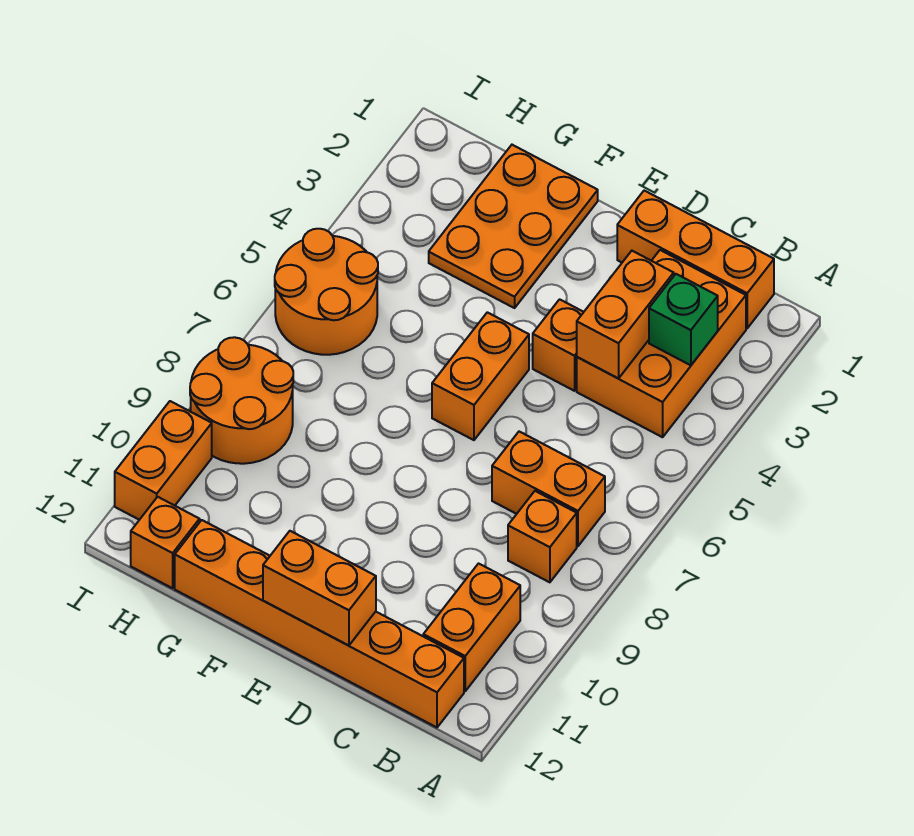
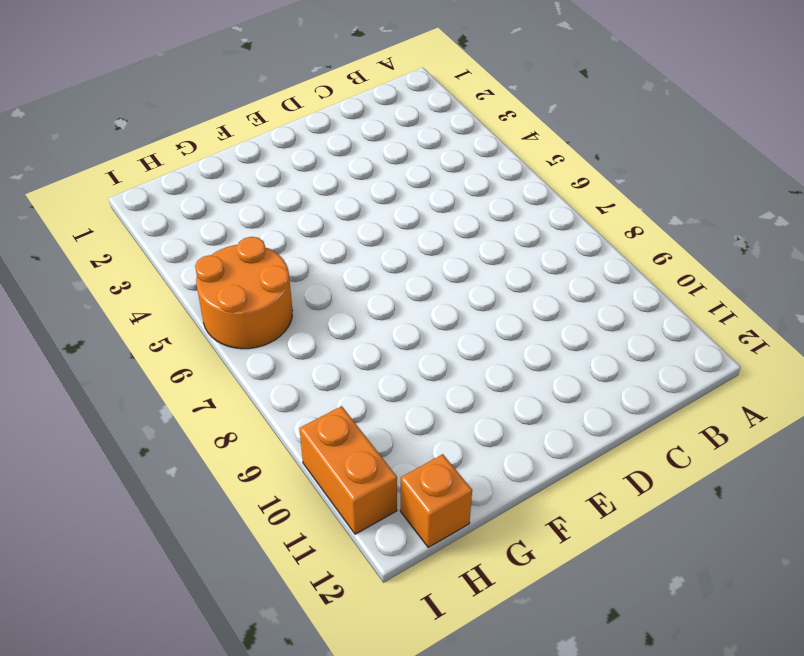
none -> orange brick B1:D1 level 1
none -> orange brick B2:C4 level 1
none -> orange brick B7:C7 level 1

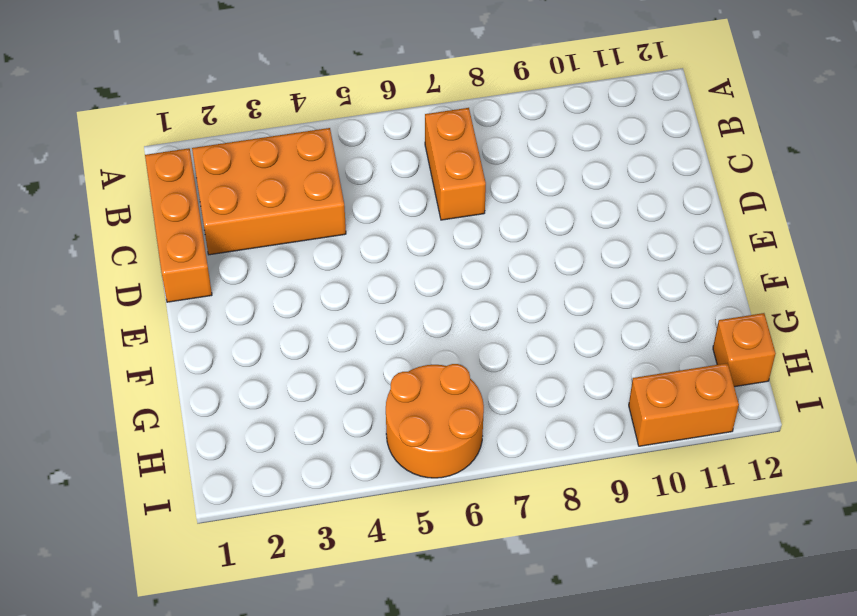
none -> orange brick B8 level 1
none -> orange brick B10:B11 level 1
none -> orange brick B12:G12 level 1

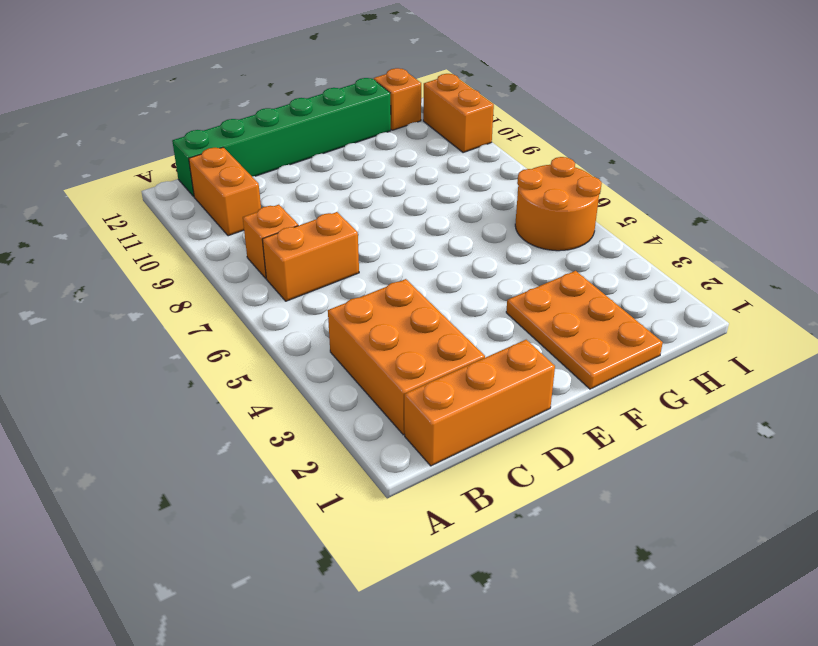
green brick B12:G12 level 1 -> orange brick B12:G12 level 1
none -> orange brick D4 level 1
none -> orange brick E5:E6 level 1
none -> orange round brick H8:I9 level 1

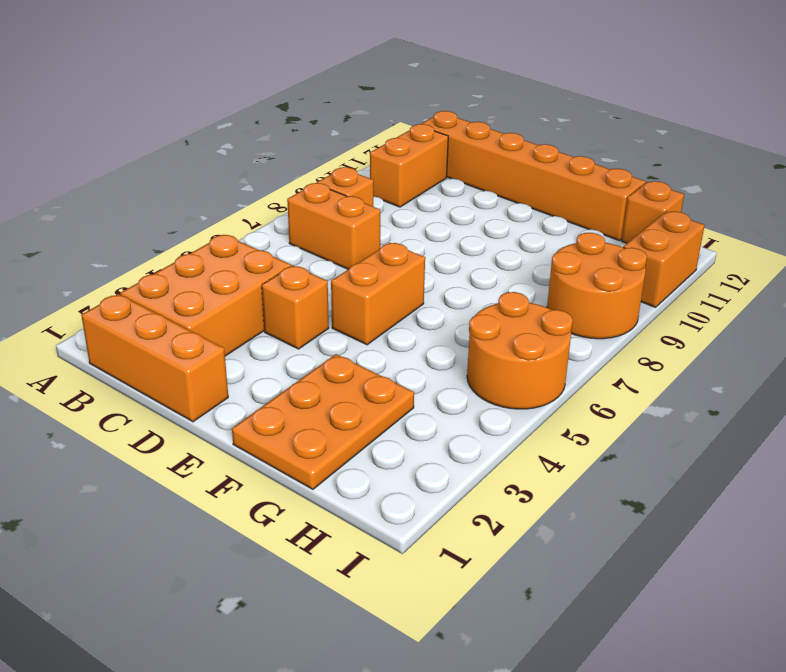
none -> green brick B3 level 2
none -> orange brick C3:C4 level 2
none -> orange brick D12:E12 level 2

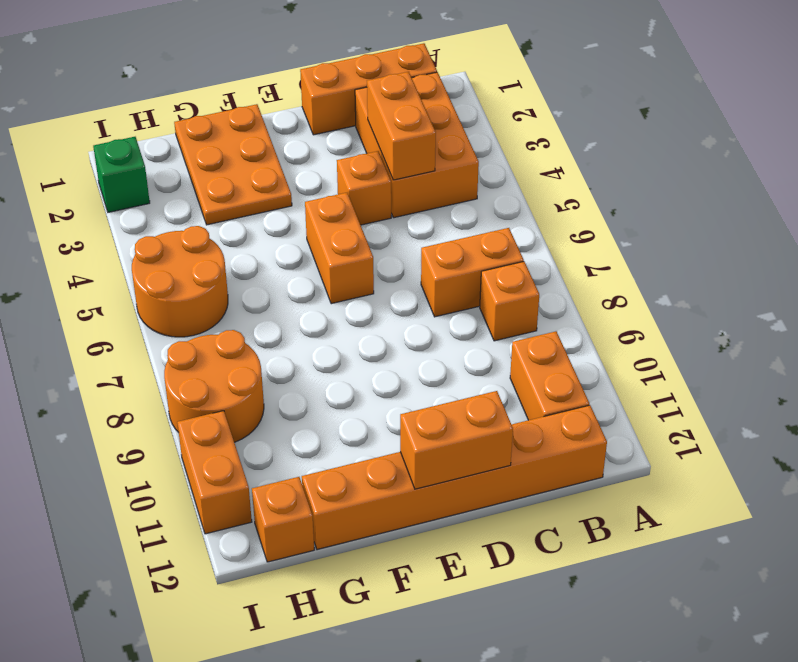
green brick I2 level 1 -> green brick B3 level 2

